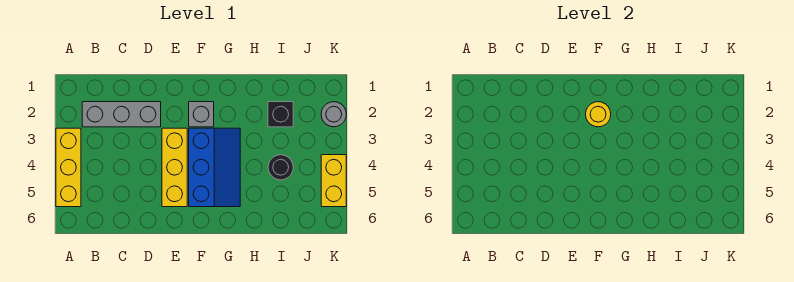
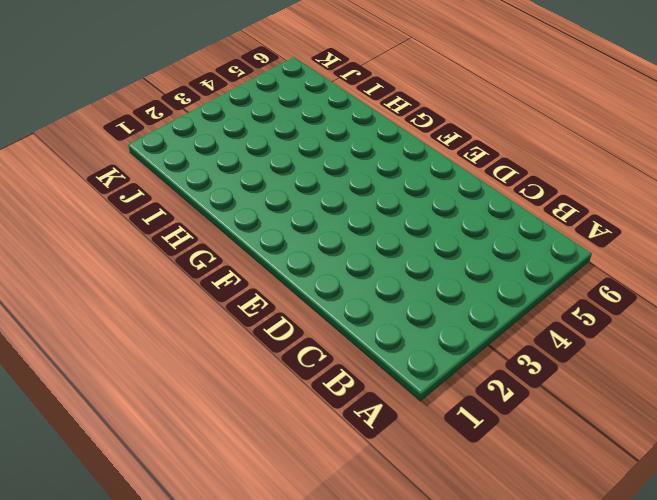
none -> yellow brick A3:A5 level 1
none -> grey brick B2:D2 level 1

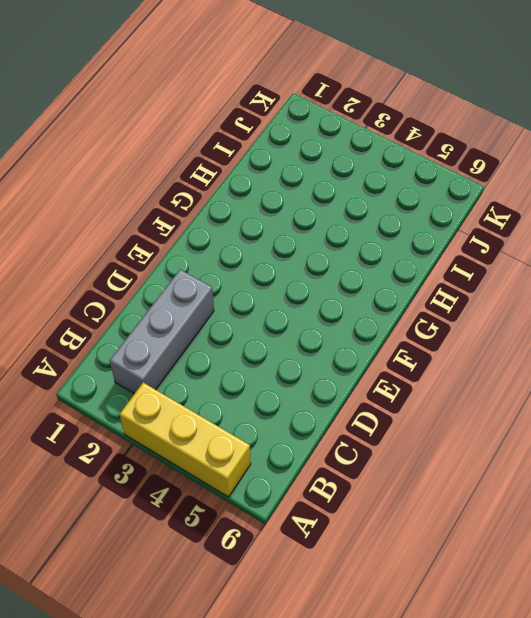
none -> yellow brick E3:E5 level 1
none -> grey brick F2 level 1

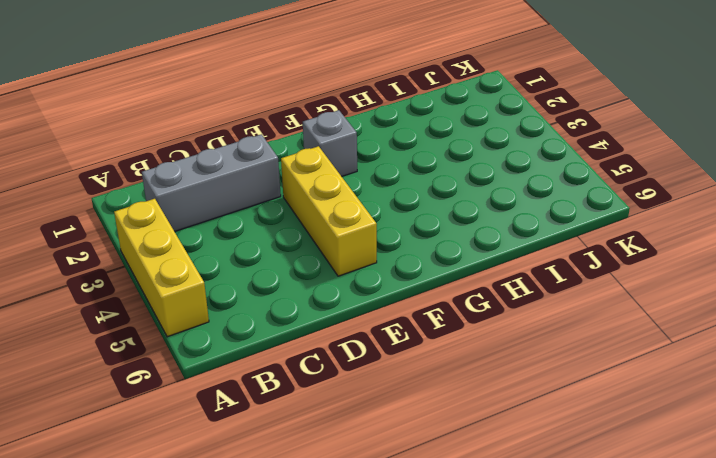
none -> blue slope F3:G5 level 1 top F
none -> black brick I2 level 1

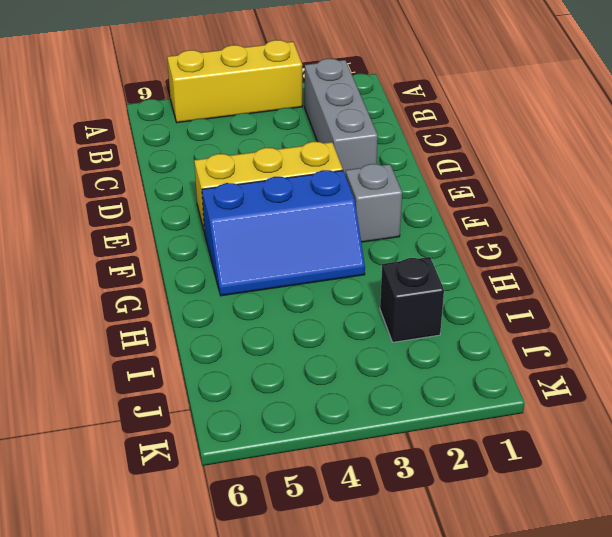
none -> black round brick I4 level 1
none -> grey round brick K2 level 1

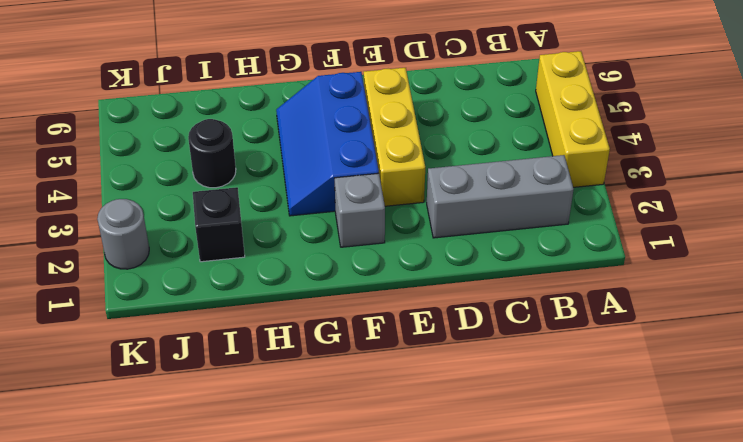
none -> yellow brick K4:K5 level 1
none -> yellow round brick F2 level 2

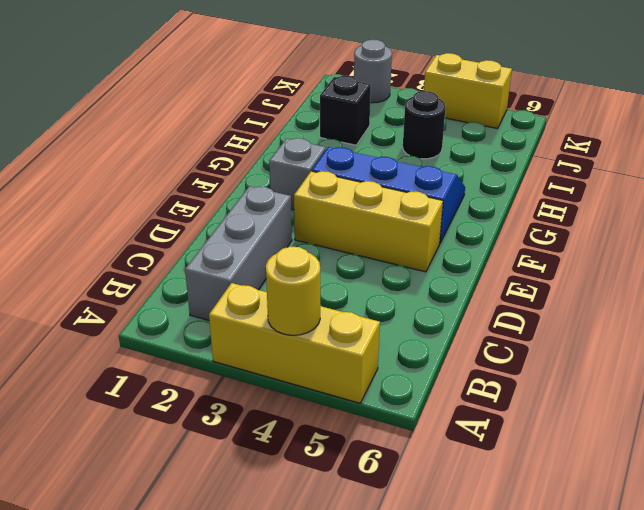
yellow round brick A4 level 2 -> yellow round brick F2 level 2

